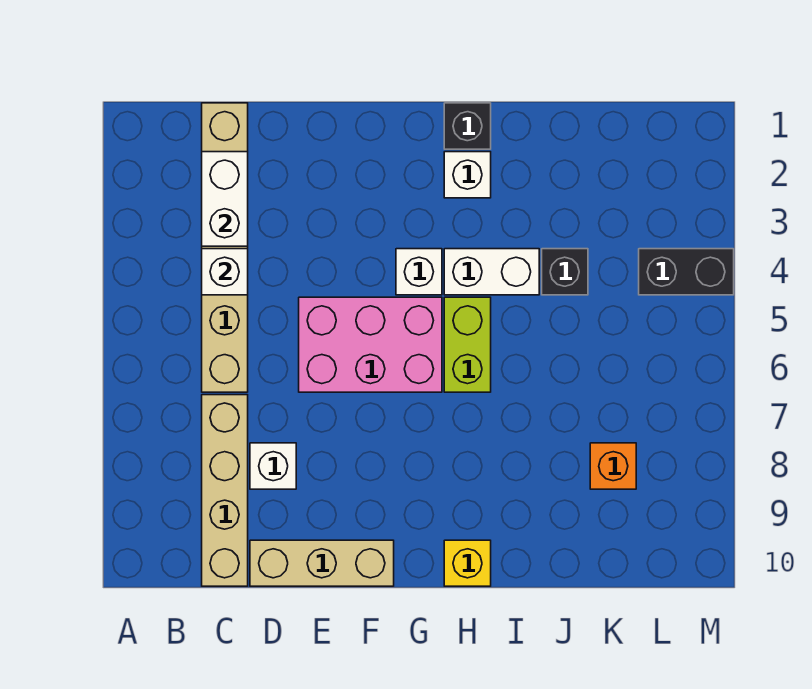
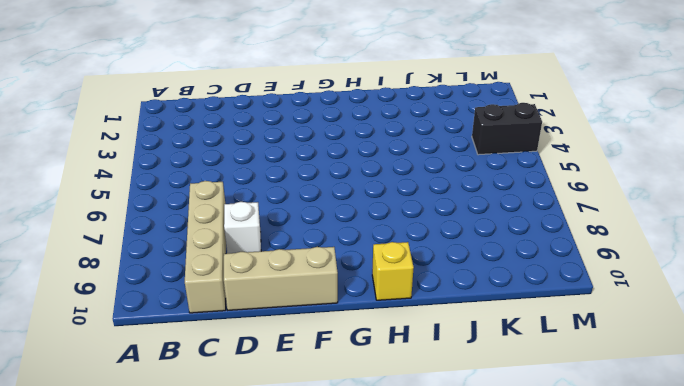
none -> tan brick C1:C6 level 1
none -> pink brick E5:G6 level 1
none -> white brick G4 level 1

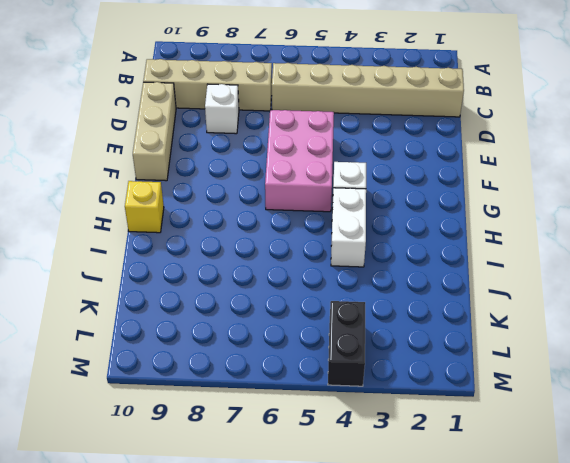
none -> black brick H1 level 1
none -> white brick H2 level 1
none -> lime brick H5:H6 level 1

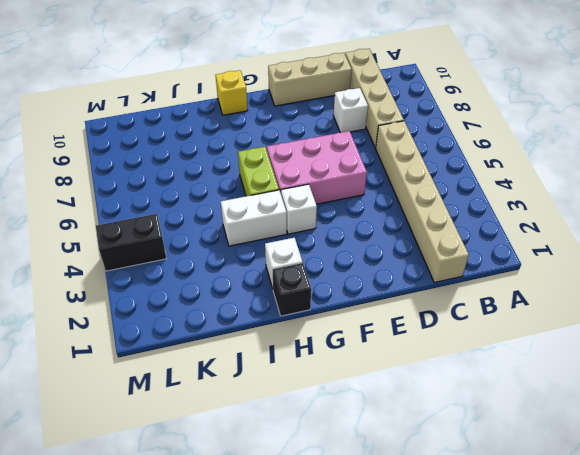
none -> black brick J4 level 1
none -> orange brick K8 level 1
none -> white brick C2:C3 level 2

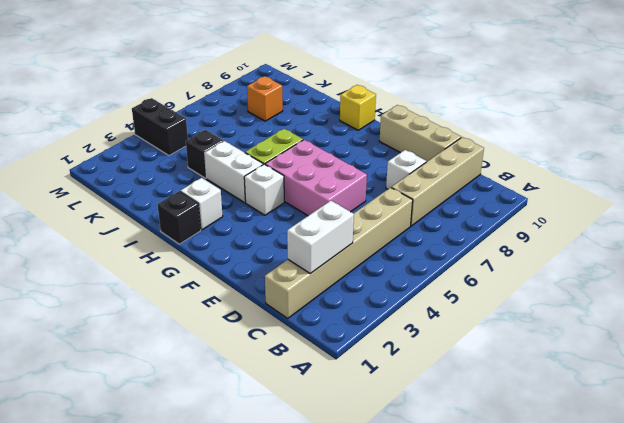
none -> white brick C4 level 2

